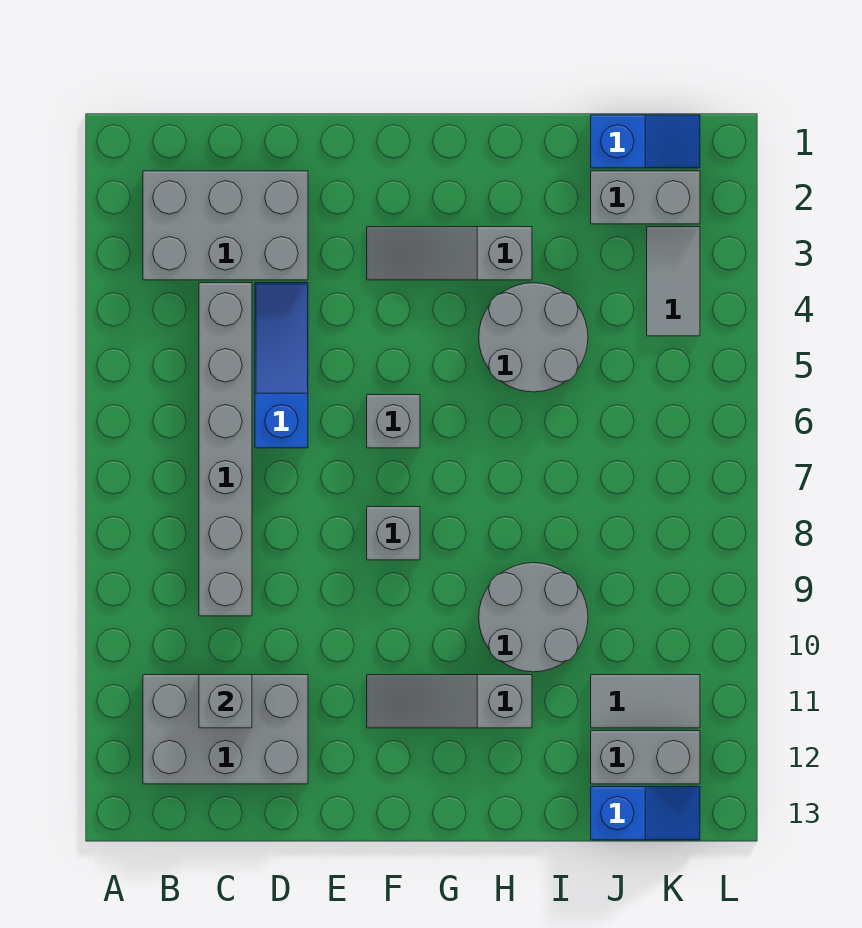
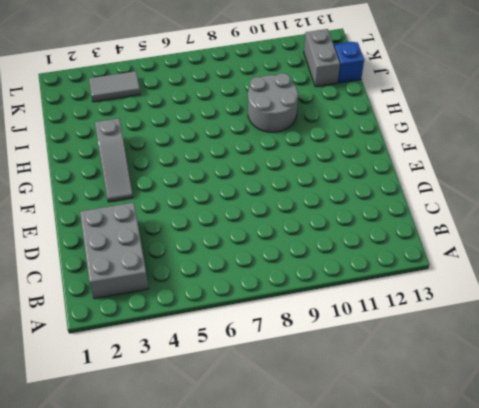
none -> grey brick B11:D12 level 1
none -> grey brick C4:C9 level 1
none -> blue slope D4:D6 level 1 top 6

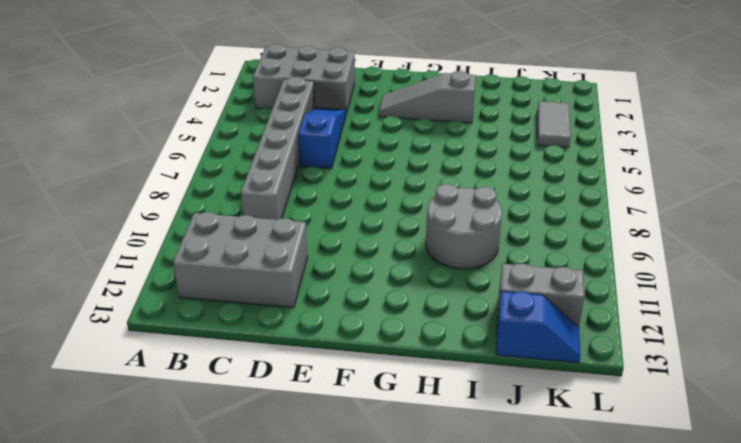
none -> grey brick F6 level 1
none -> grey brick F8 level 1
none -> grey slope F11:H11 level 1 top H

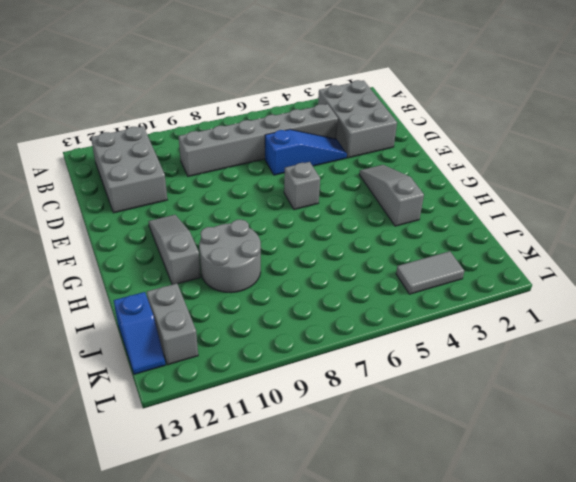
none -> grey brick F8 level 1
none -> grey round brick H4:I5 level 1
none -> blue slope J1:K1 level 1 top J

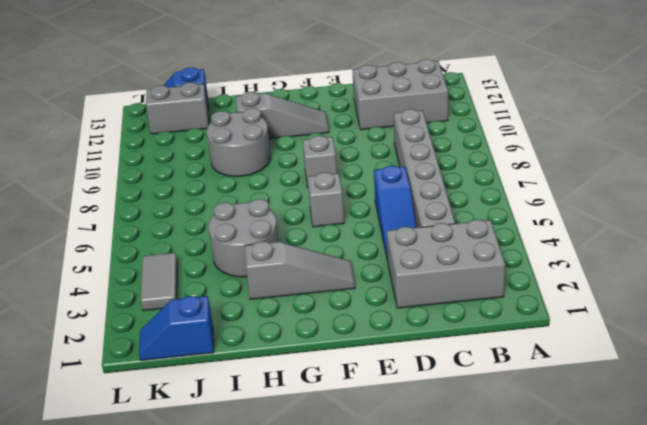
none -> grey brick J2:K2 level 1
none -> grey tile J11:K11 level 1
none -> grey brick C11 level 2

